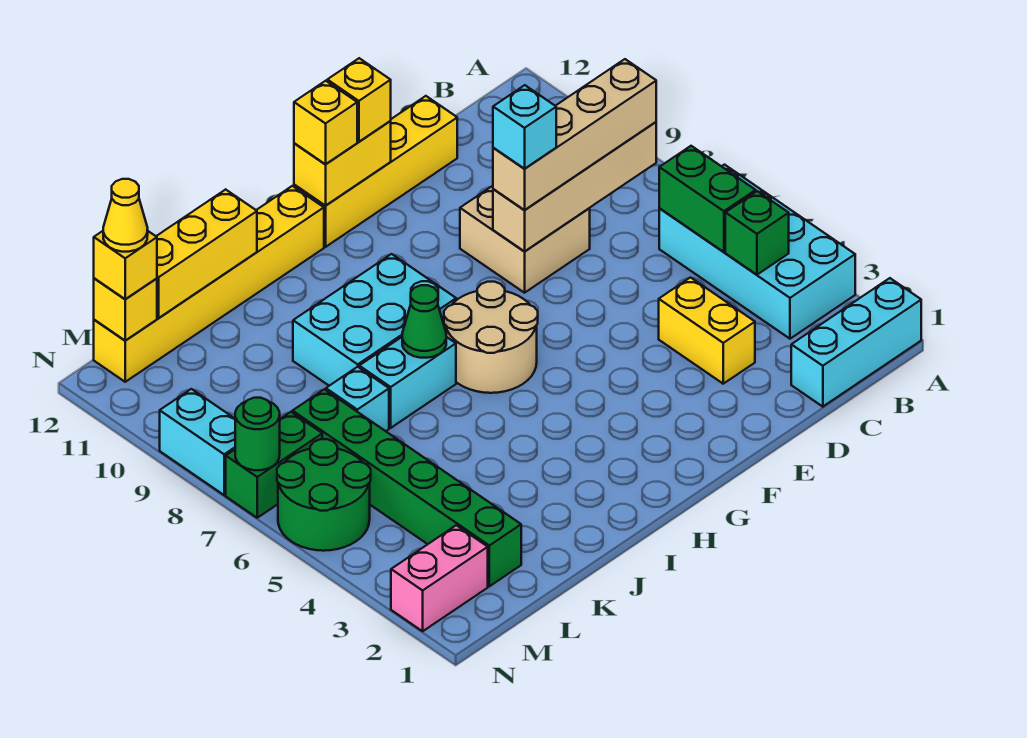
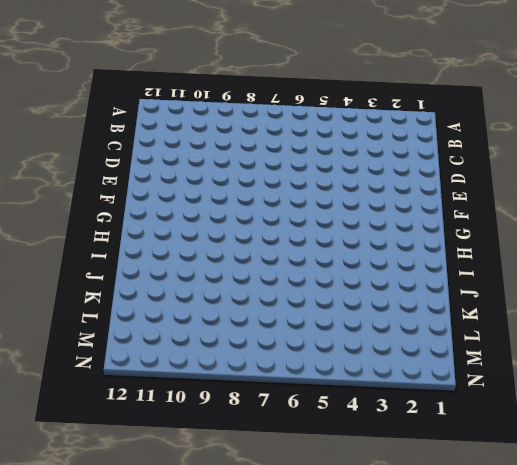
none -> cyan brick A1:C1 level 1
none -> cyan brick A3:B6 level 1
none -> yellow brick D3:D4 level 1

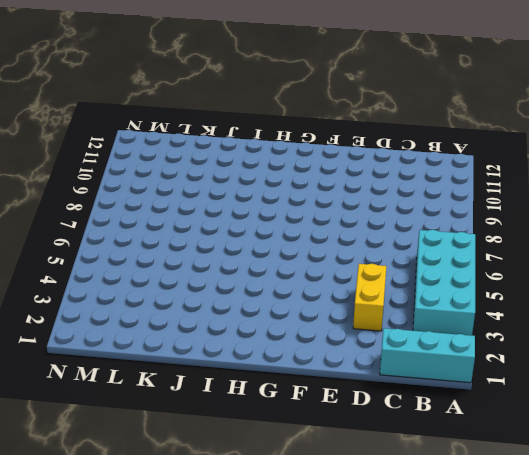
none -> tan brick D8:E9 level 1
none -> yellow brick D12:G12 level 1
none -> tan round brick G6:H7 level 1

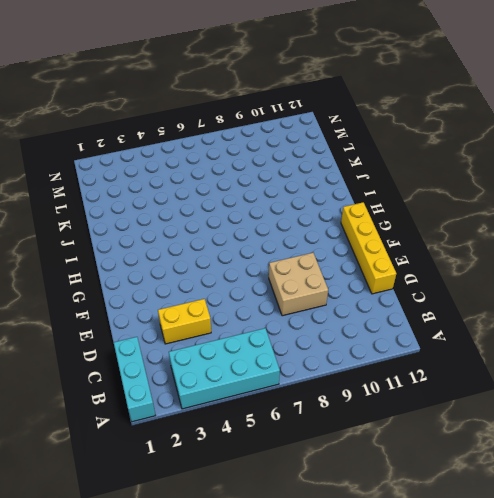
none -> tan round brick G6:H7 level 1
none -> cyan brick H8:J9 level 1
none -> yellow brick H12:M12 level 1

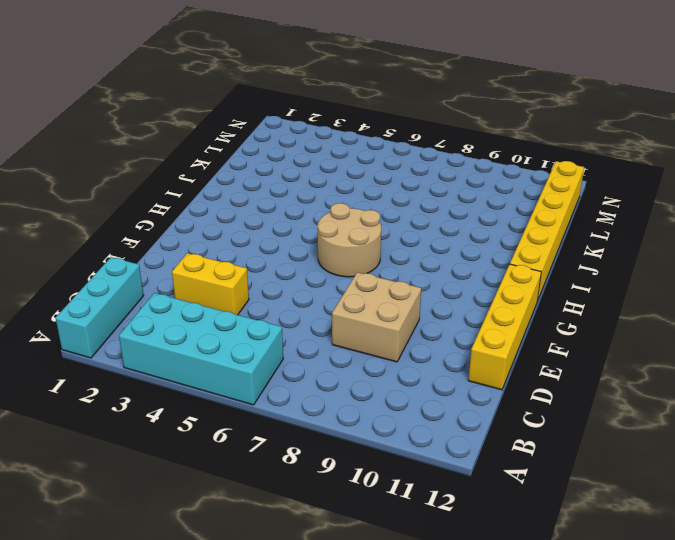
none -> cyan brick H8:J9 level 1
none -> cyan brick I7:J7 level 1
none -> cyan brick K7 level 1

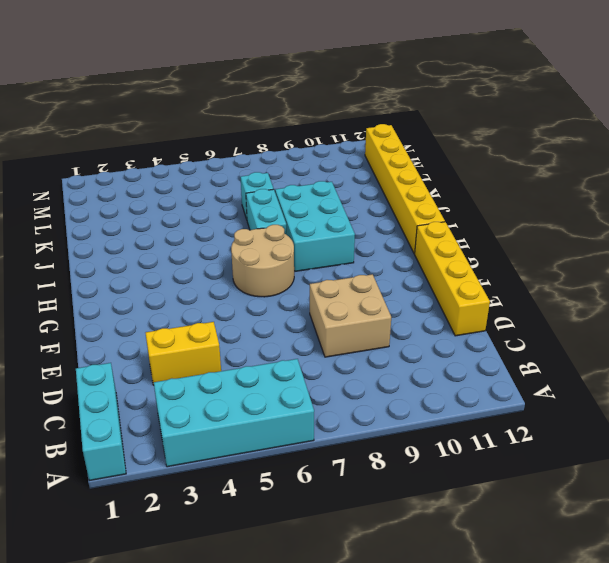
none -> green brick L2:L7 level 1
none -> pink brick M2:N2 level 1
none -> green round brick M5:N6 level 1

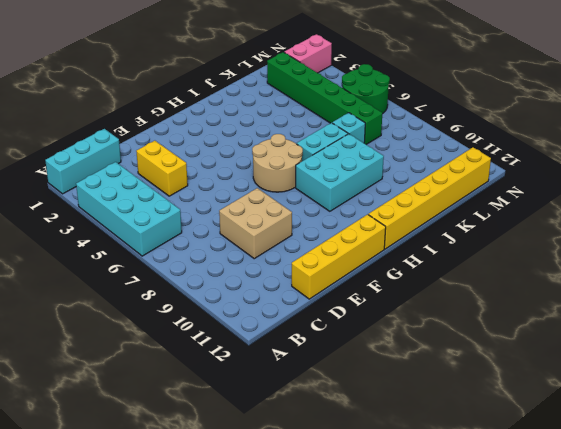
none -> green brick M7:N7 level 1
none -> cyan brick N8:N9 level 1
none -> green brick B4 level 2

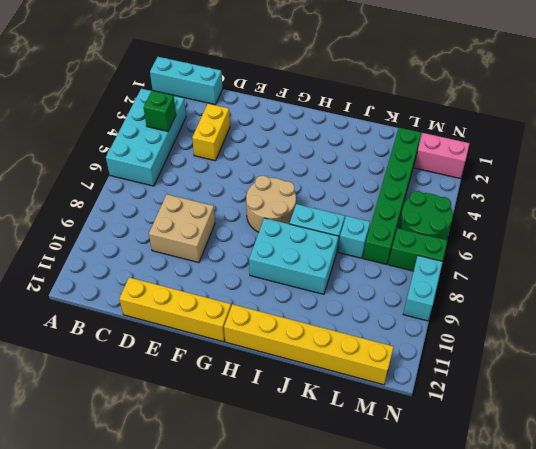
none -> green brick B5:B6 level 2
none -> tan brick B8:E8 level 2
none -> yellow brick F12:G12 level 2

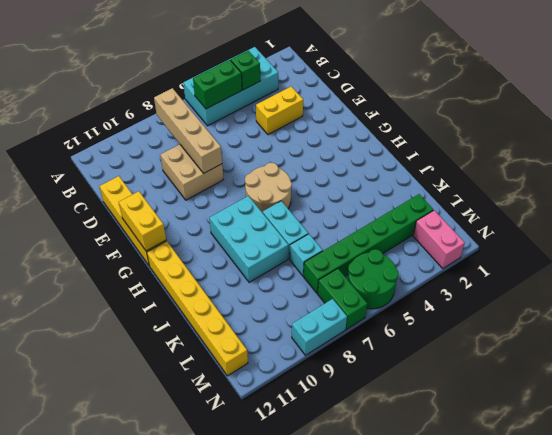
none -> cyan brick A1:C1 level 1
none -> green cone I7 level 2
none -> yellow brick J12:L12 level 2

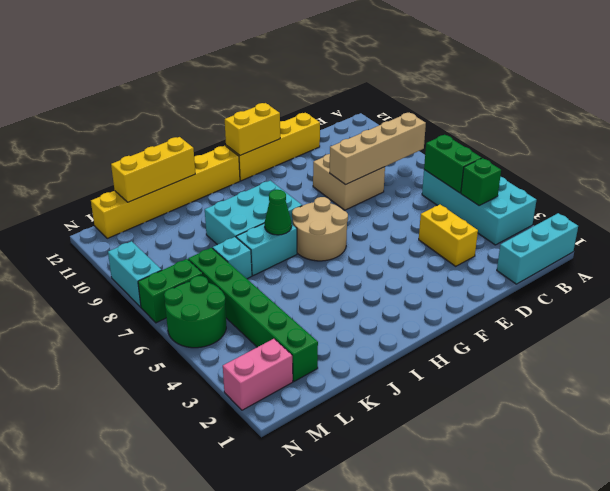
none -> yellow brick M12 level 2
none -> green round brick N7 level 2
none -> tan brick B8:E8 level 3

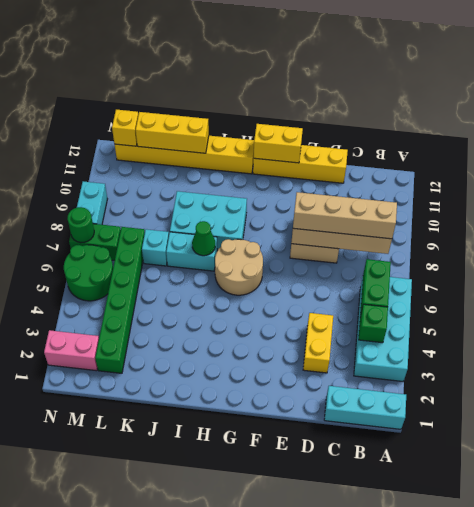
none -> yellow brick F12 level 3
none -> yellow brick G12 level 3
none -> yellow brick M12 level 3

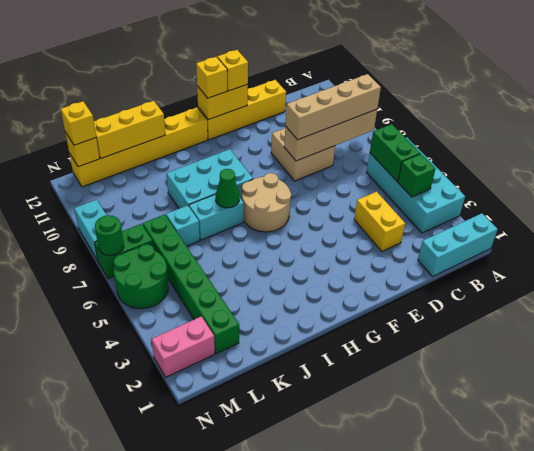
none -> cyan brick E8 level 4
none -> yellow cone M12 level 4

